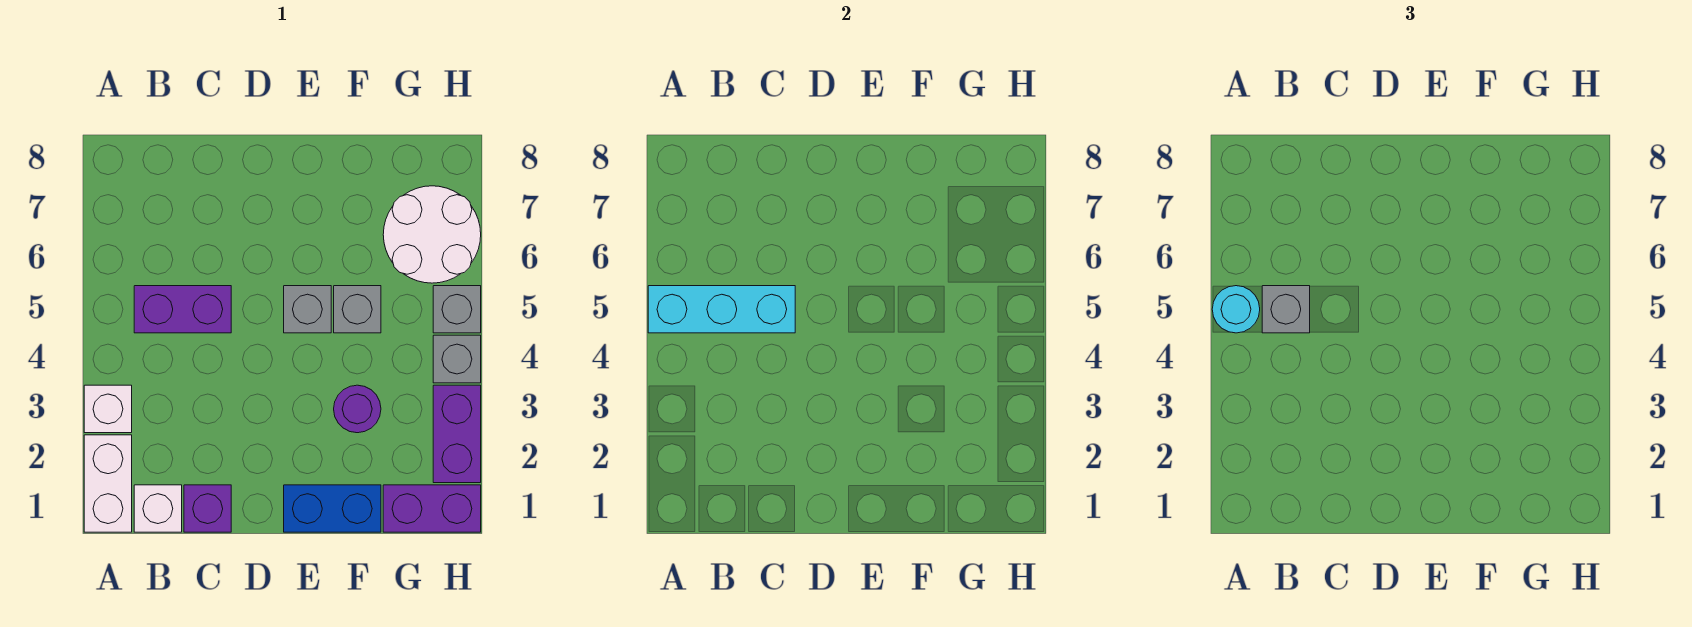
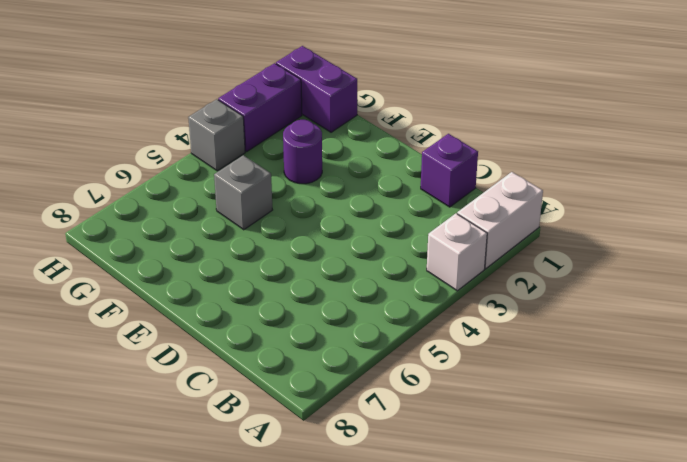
none -> white brick B1 level 1
none -> purple brick B5:C5 level 1
none -> blue brick E1:F1 level 1

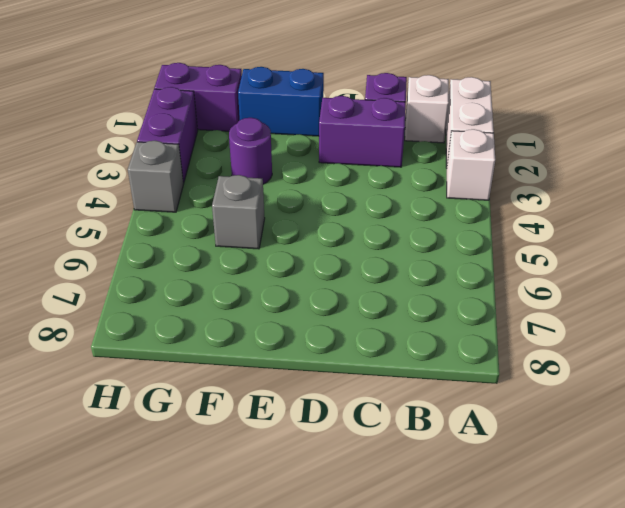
purple brick C2:D2 level 1 -> purple brick B5:C5 level 1
none -> grey brick E5 level 1
none -> white round brick G6:H7 level 1
none -> grey brick H5 level 1

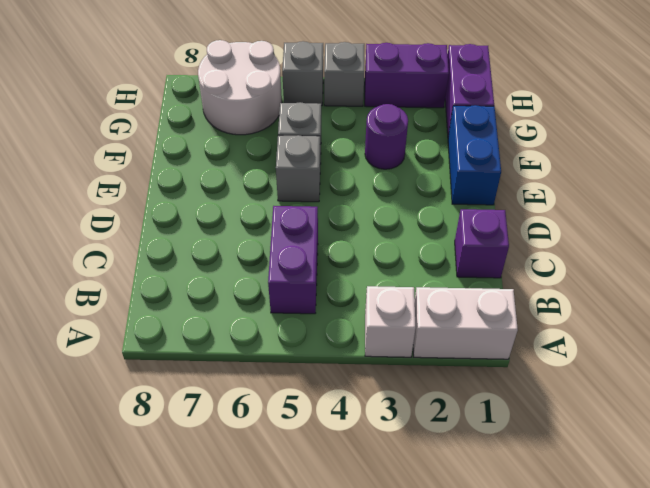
none -> white brick B1 level 1
none -> cyan brick A5:C5 level 2
none -> cyan round brick A5 level 3

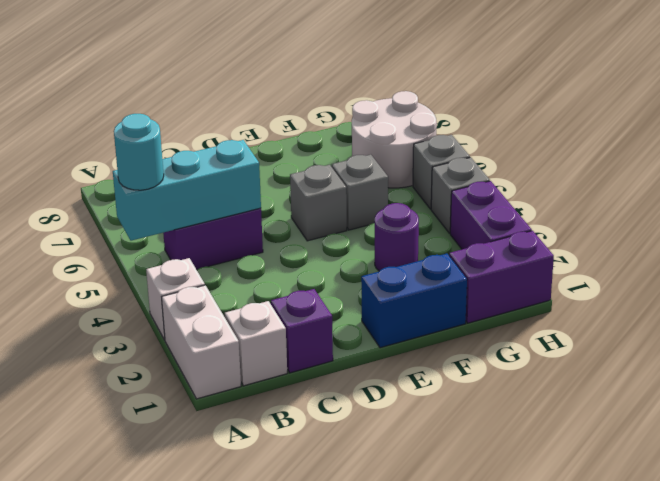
none -> grey brick B5 level 3

